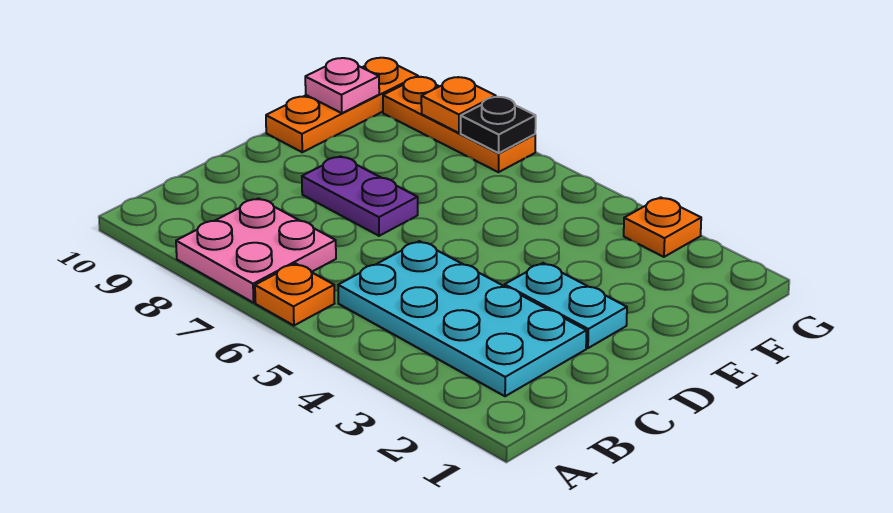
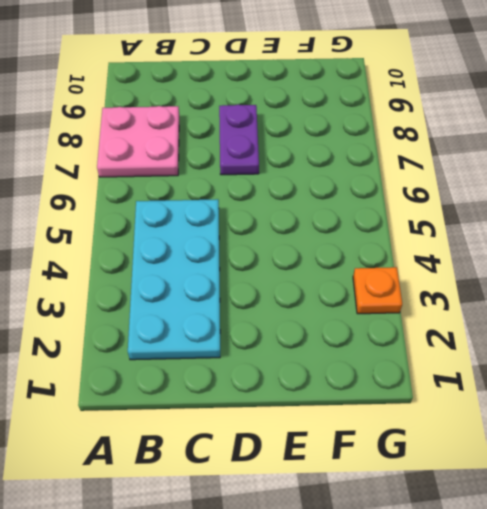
none -> orange plate A6 level 1
none -> cyan plate D2:D3 level 1

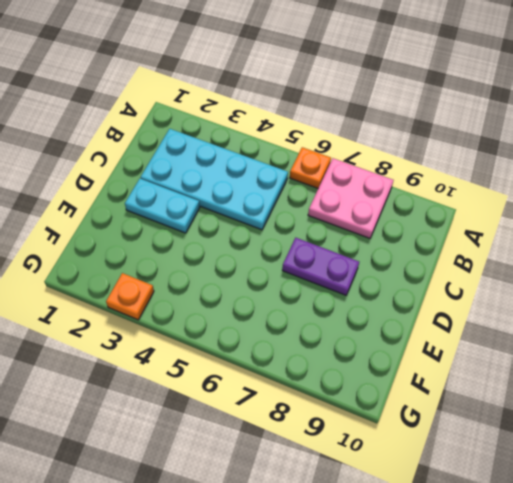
none -> orange plate E10:G10 level 1
none -> orange plate G7:G9 level 1

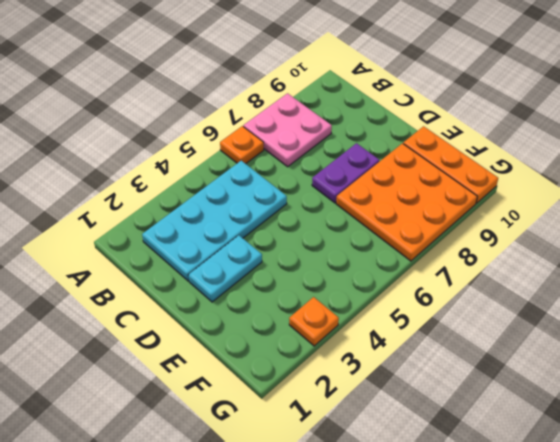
orange plate E7:G9 level 1 -> orange plate G7:G9 level 1
none -> pink plate F10 level 2
none -> black plate G7 level 2

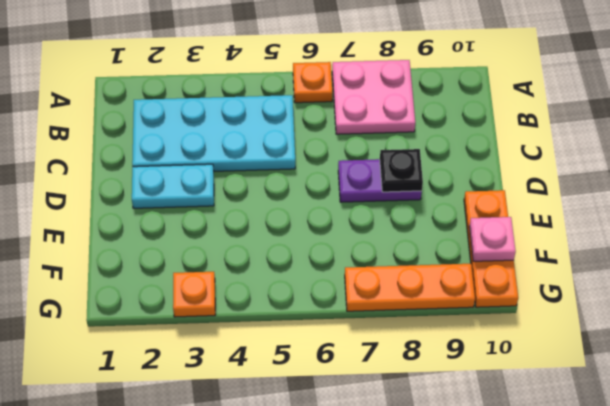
black plate D8 level 2 -> black plate G7 level 2
none -> orange plate G8 level 2

